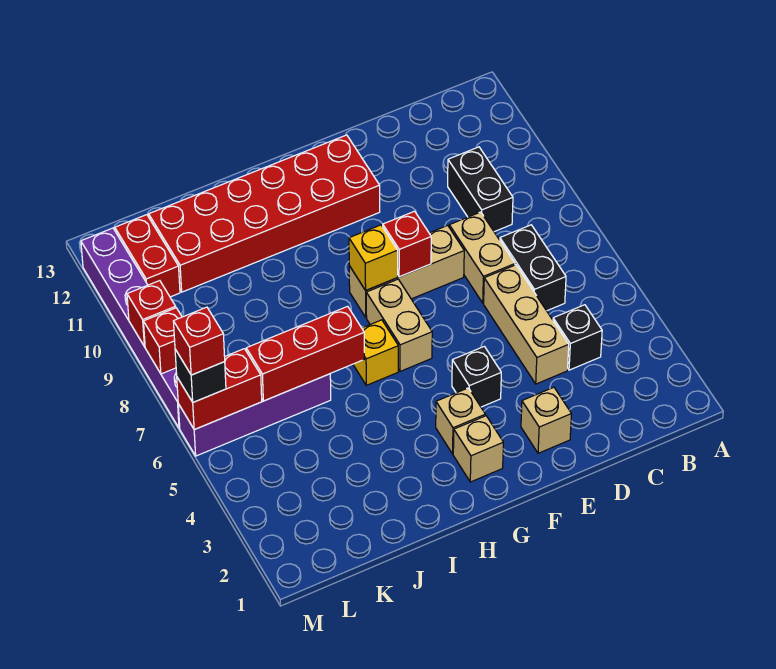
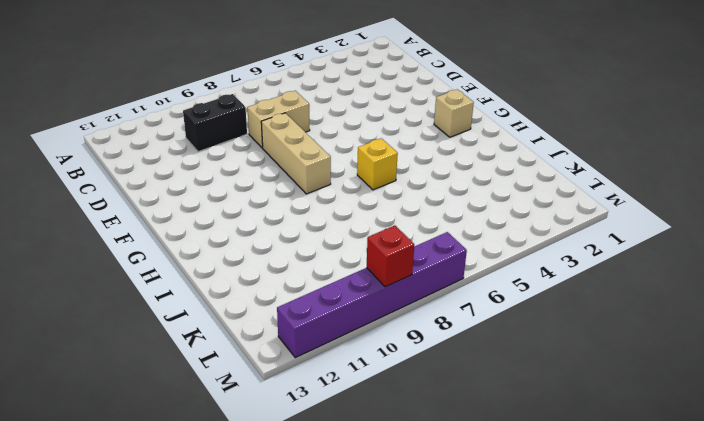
none -> black brick C4 level 1
none -> black brick C6:C7 level 1
none -> tan brick D4:D6 level 1

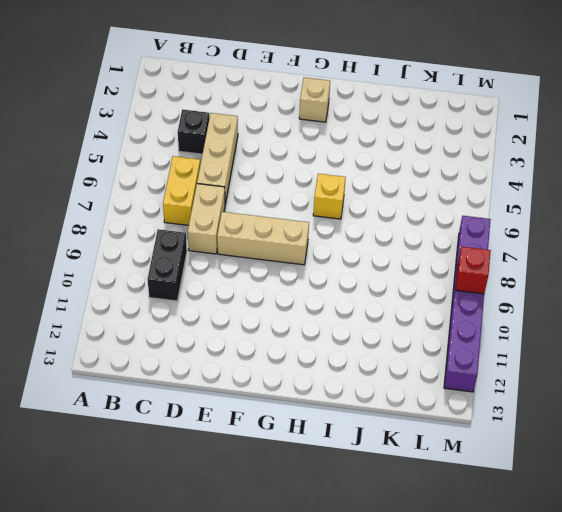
yellow brick C6:C7 level 1 -> black brick C6:C7 level 1
none -> tan brick E2 level 1
none -> black brick F4 level 1
none -> red brick F11:K12 level 1

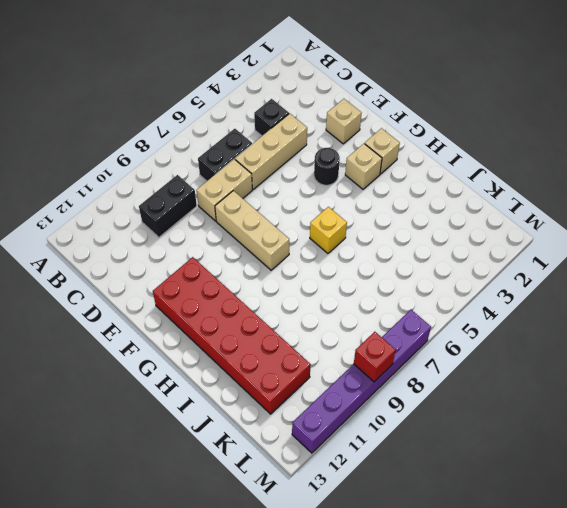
black round brick F4 level 1 -> black brick F4 level 1
none -> tan brick G6:G7 level 1
none -> purple brick J6:M6 level 1
none -> red brick L11:L12 level 1

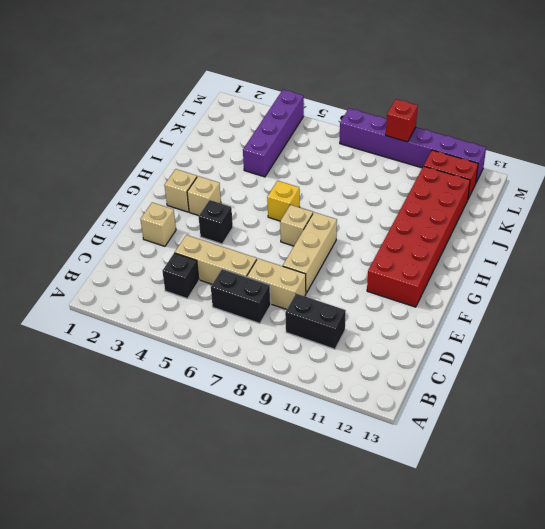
tan brick G7 level 1 -> tan brick G6:G7 level 1
purple brick J4:M4 level 1 -> purple brick J6:M6 level 1
none -> red brick F8 level 2
none -> yellow brick G8 level 2
none -> red brick I6:K6 level 2

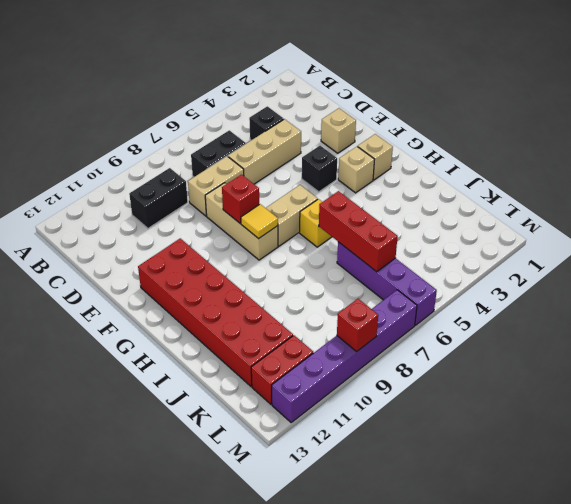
yellow tile G8 level 2 -> yellow brick G8 level 2
none -> red brick L6:M6 level 2
none -> red brick M8 level 2
none -> black brick M6 level 3

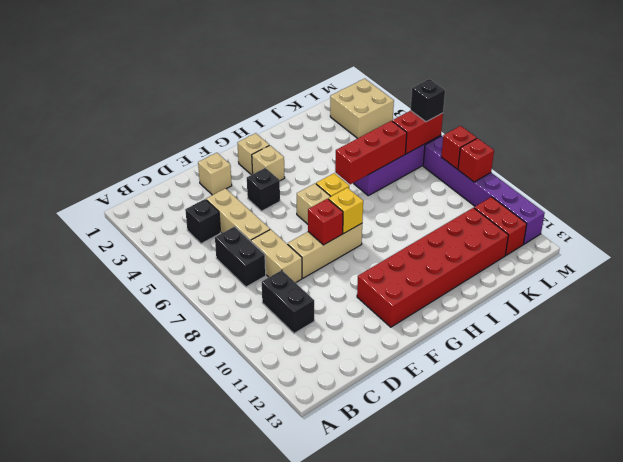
tan brick L2:M3 level 1 -> none
none -> red brick M6 level 4

